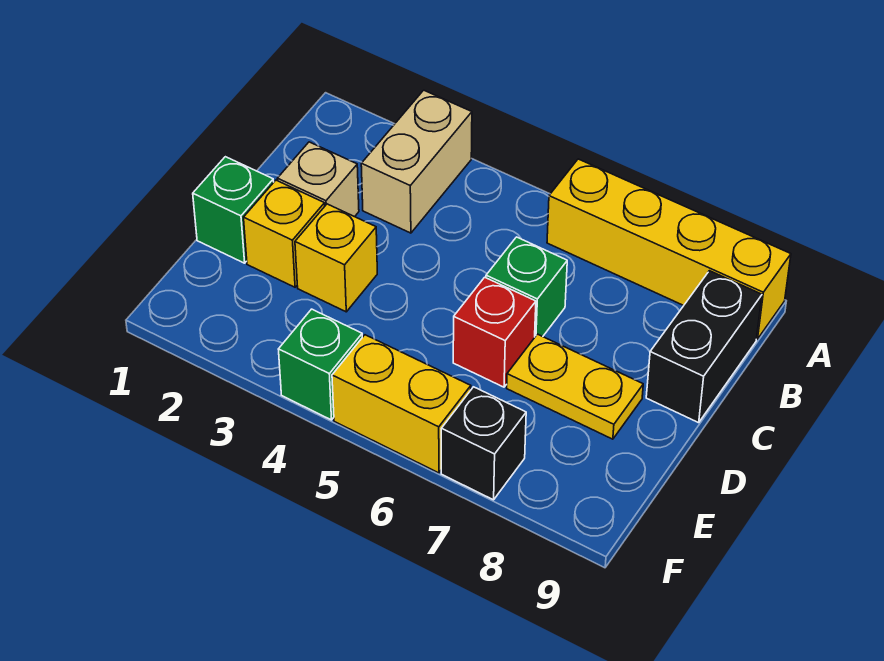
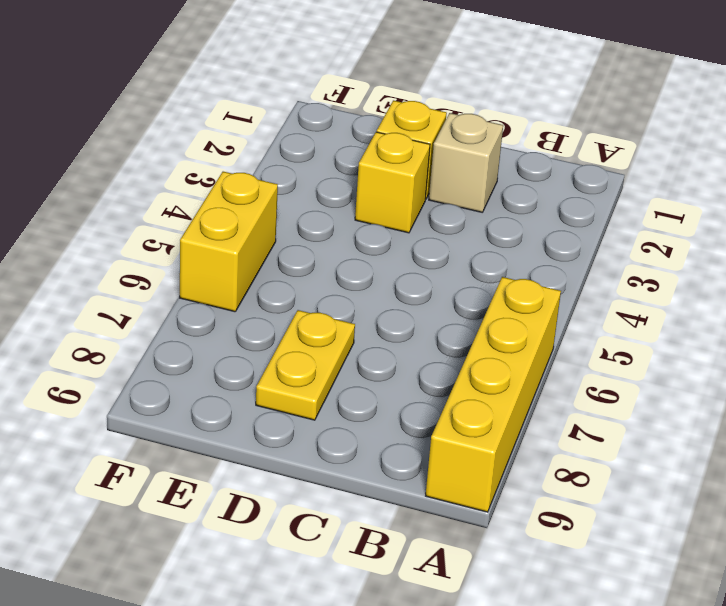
none -> tan brick A3:B3 level 1
none -> black brick B9:C9 level 1
none -> green brick C6 level 1

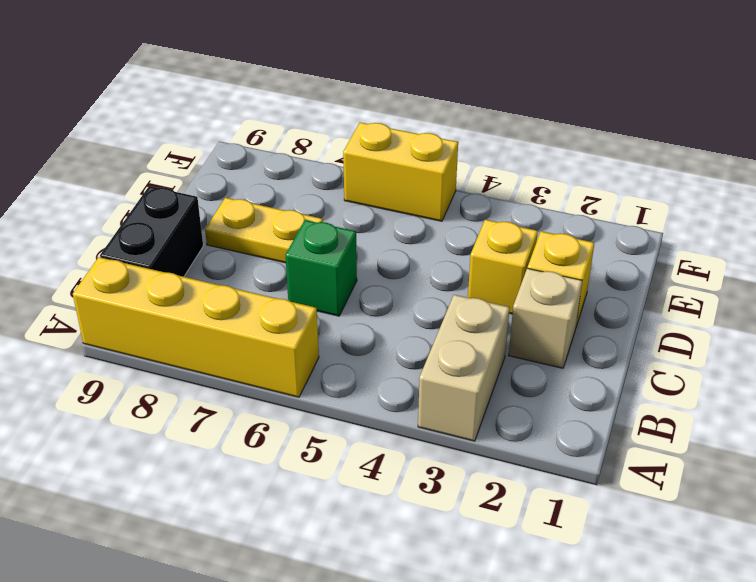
none -> green brick D1 level 1
none -> red brick D6 level 1
none -> green brick F4 level 1

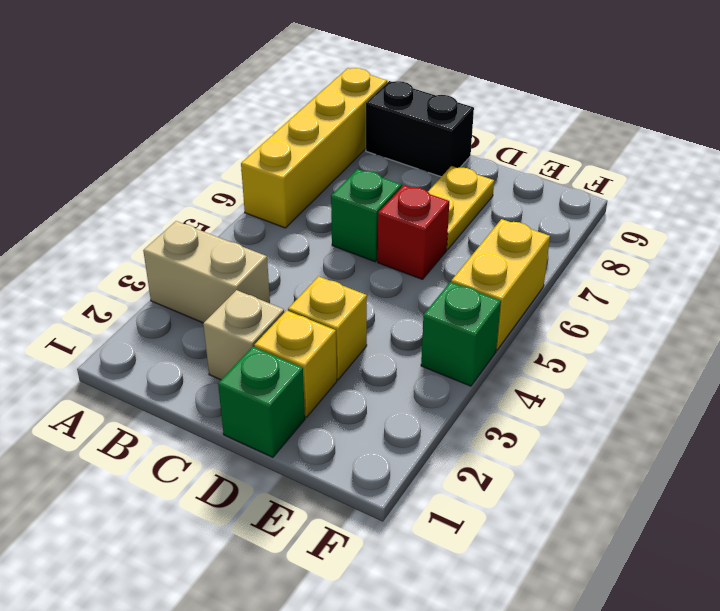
none -> black brick F7 level 1

